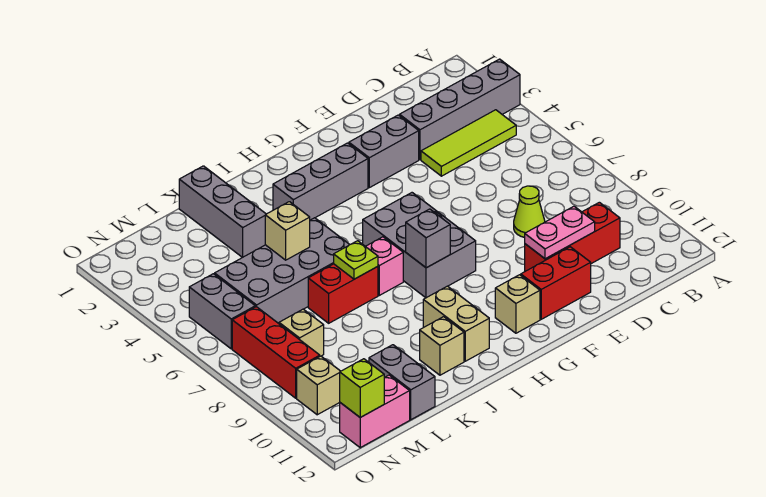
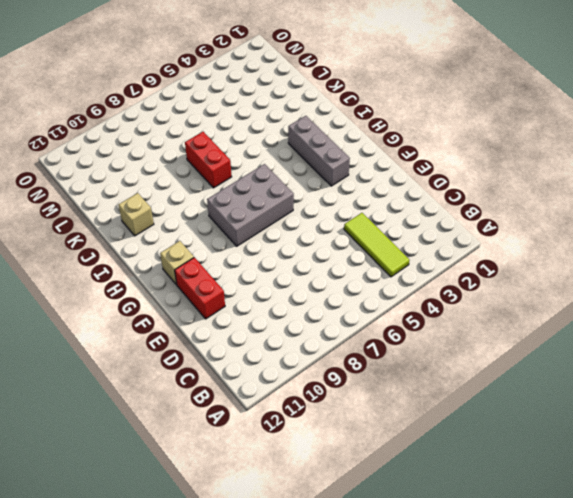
none -> grey brick A3:D3 level 1
none -> red brick C10:E10 level 1
none -> lime cone D8 level 1

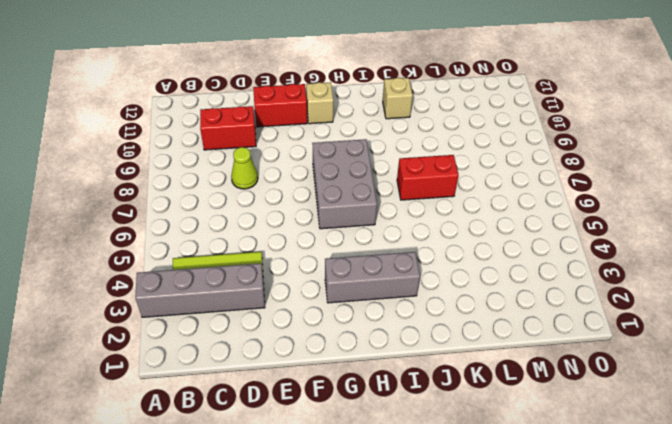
red brick C10:D10 level 1 -> red brick C10:E10 level 1
none -> grey brick E3:F3 level 1
none -> pink brick I7 level 1
none -> tan brick I10:I11 level 1

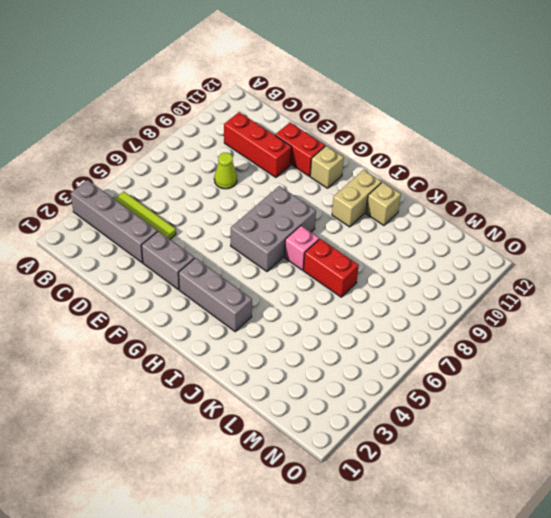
none -> grey brick J5:M6 level 1
none -> grey brick K1:K3 level 1
none -> grey brick L11:L12 level 1

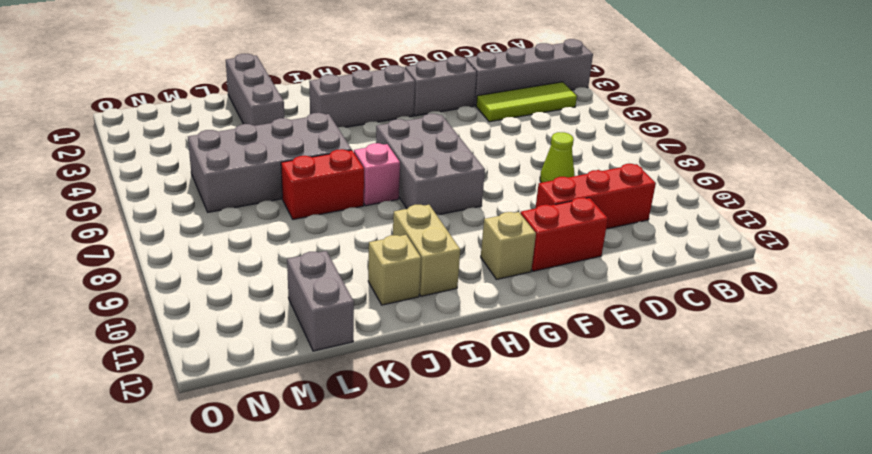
none -> tan brick M8 level 1
none -> pink brick M12:N12 level 1
none -> grey brick N5:N6 level 1

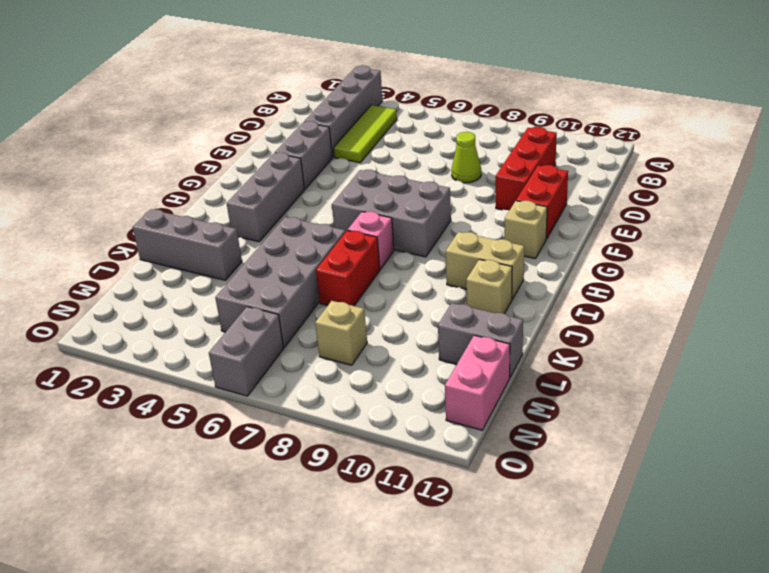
grey brick N6:O6 level 1 -> grey brick N5:N6 level 1
none -> red brick N7:N9 level 1
none -> tan brick N10 level 1
none -> pink plate D10:E10 level 2

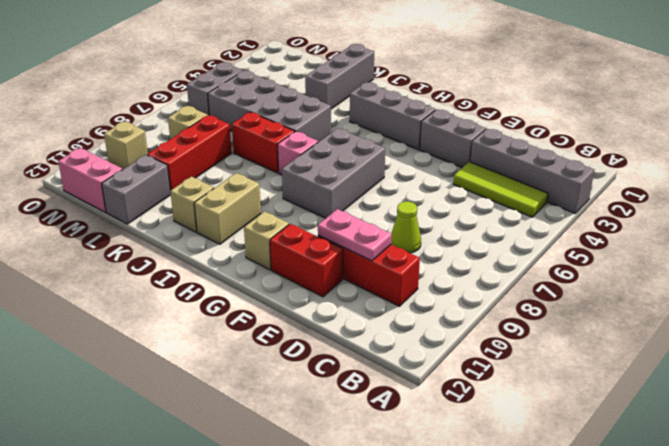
red brick L8:L10 level 1 -> red brick N7:N9 level 1
none -> grey brick H8 level 2
none -> lime plate J7 level 2
none -> tan brick K5 level 2

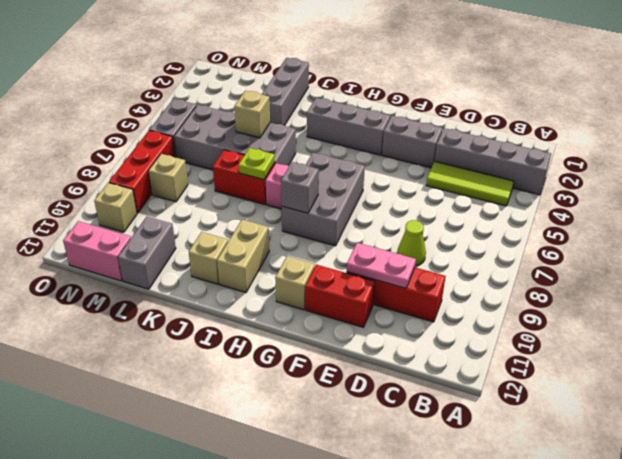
none -> lime brick N12 level 2

